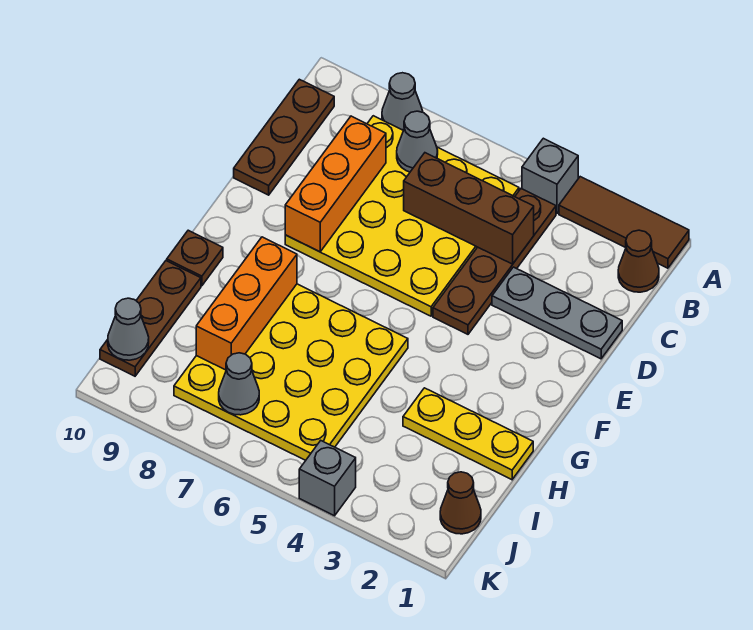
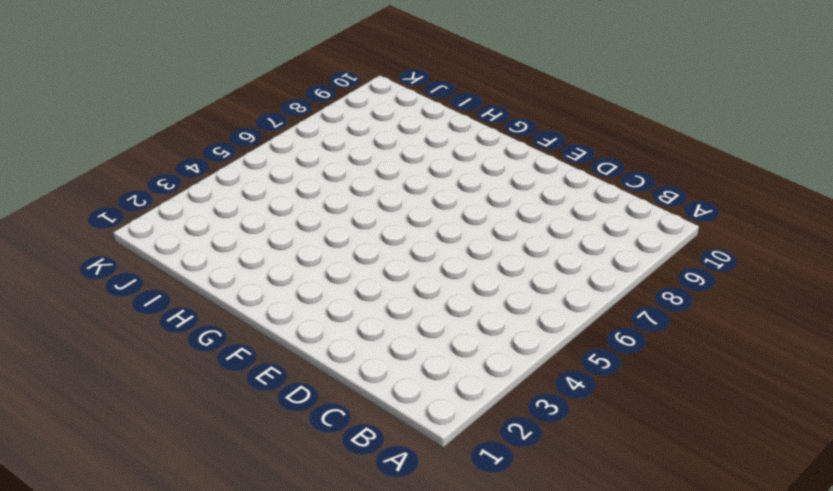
none -> brown tile A1:A3 level 1
none -> grey brick A4 level 1
none -> grey cone A8 level 1

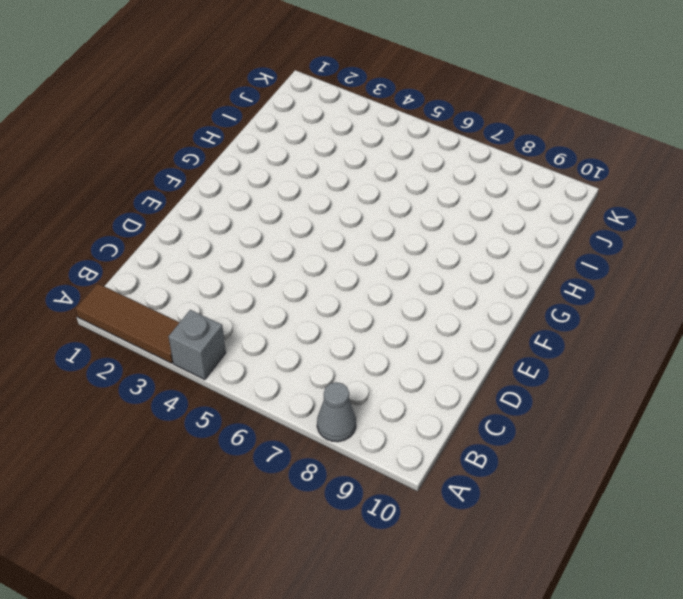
none -> brown cone B1 level 1
none -> brown plate B4:E4 level 1
none -> yellow plate B5:E8 level 1

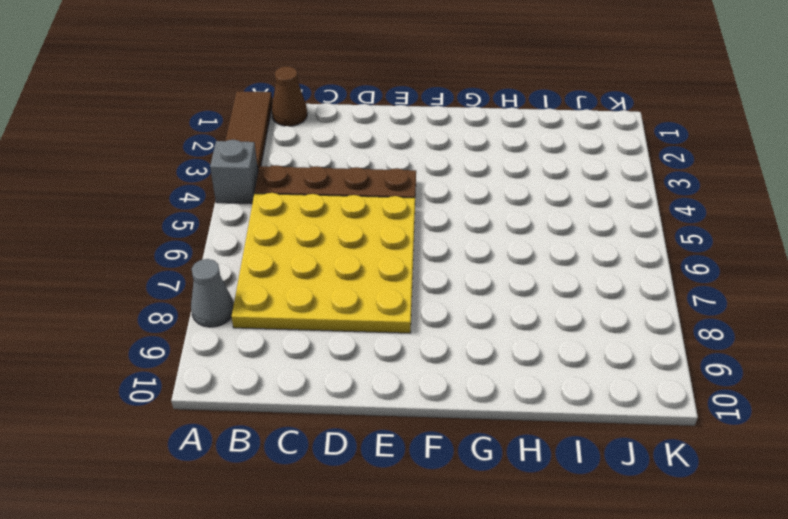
none -> brown plate B10:D10 level 1
none -> grey plate D1:D3 level 1
none -> yellow plate G5:J8 level 1

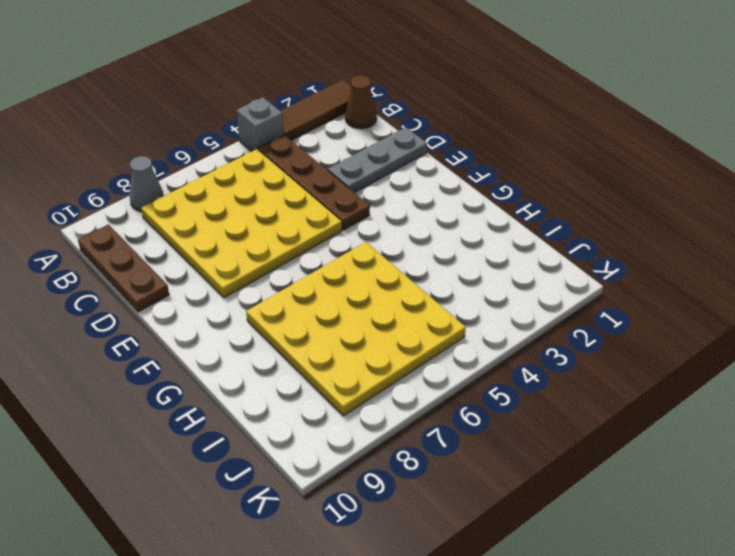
none -> brown plate G10 level 1
none -> yellow plate H1:H3 level 1
none -> brown plate H10:J10 level 1

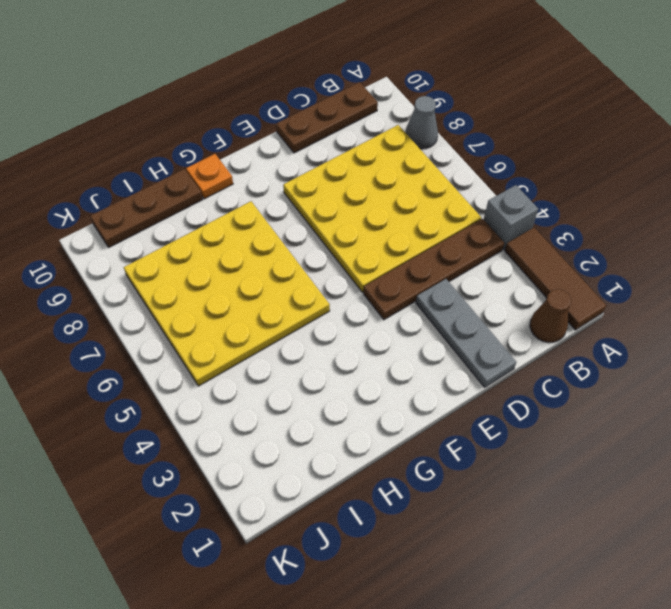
orange plate G10 level 1 -> brown plate G10 level 1
none -> yellow plate H1:H3 level 1
none -> brown cone J1 level 1
none -> grey brick K4 level 1

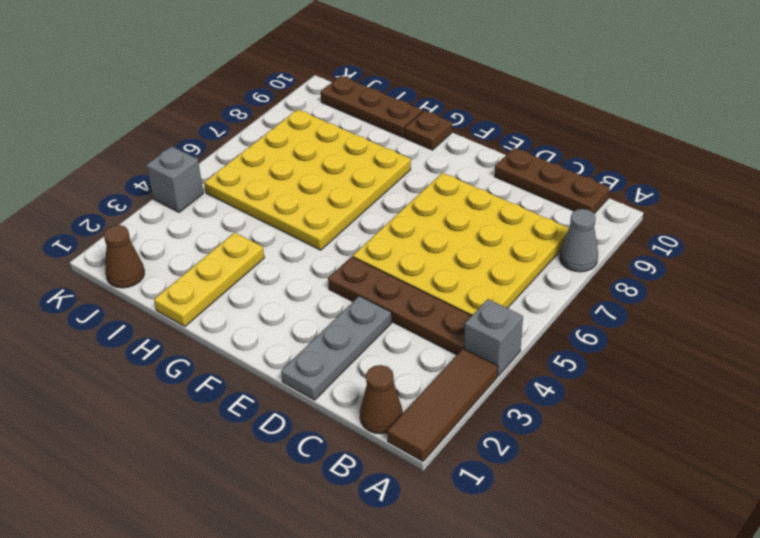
none -> grey cone B7 level 2
none -> brown brick C4:C6 level 2
none -> orange brick C8:E8 level 2

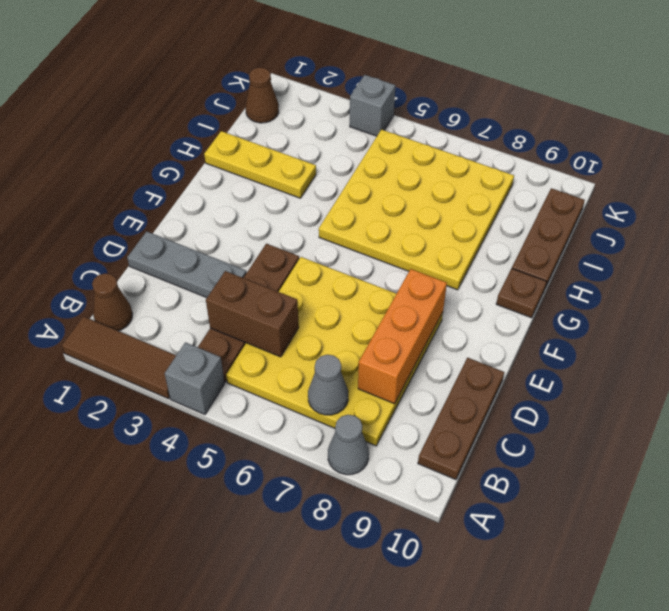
brown brick C4:C5 level 2 -> brown brick C4:C6 level 2
none -> orange brick G8:I8 level 2
none -> grey cone J7 level 2
none -> grey cone J10 level 2

